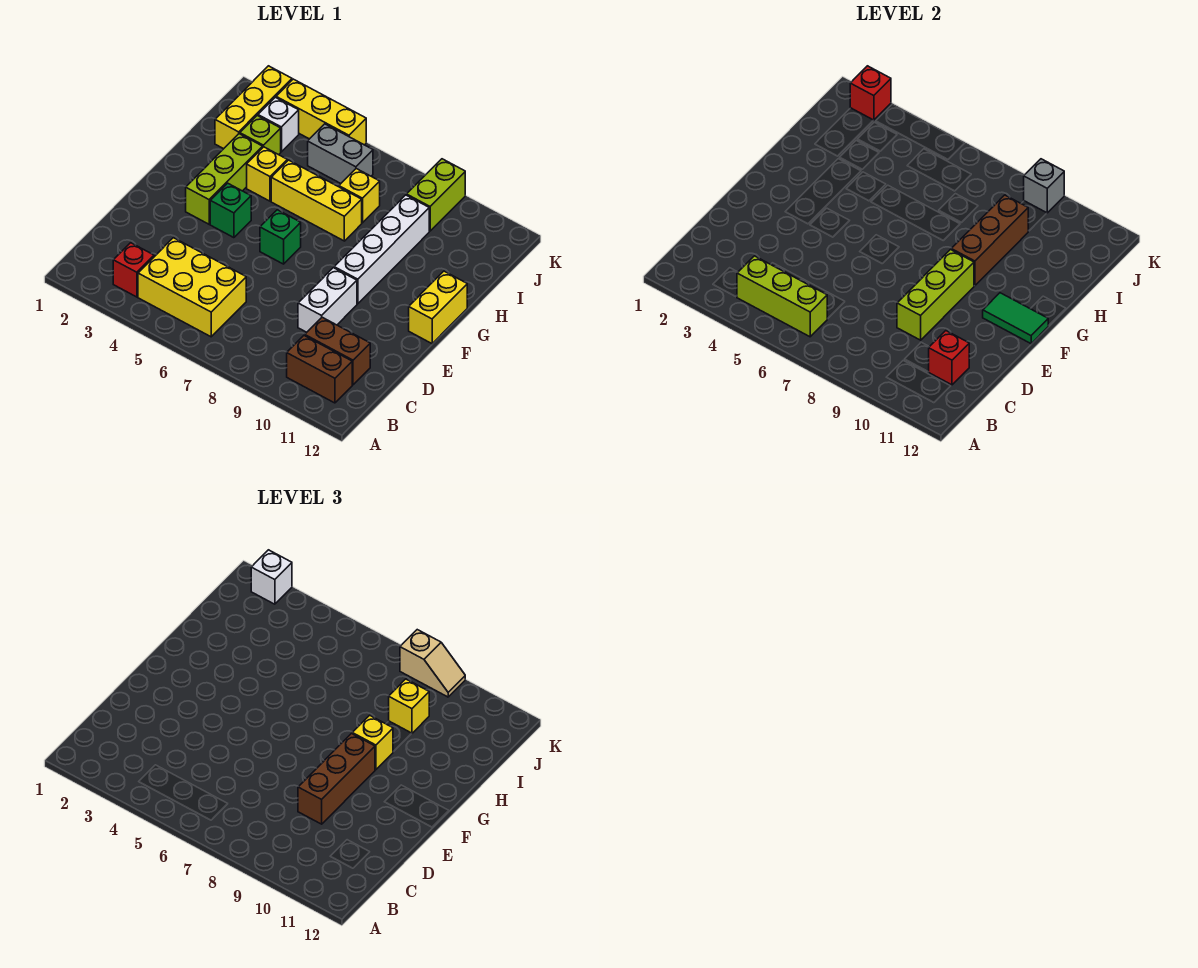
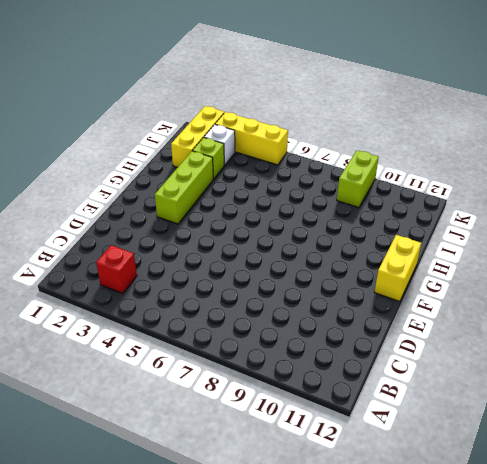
none -> yellow brick B4:C6 level 1
none -> brown brick B10:B11 level 1
none -> brown brick C10:C11 level 1
none -> white brick D9:E9 level 1

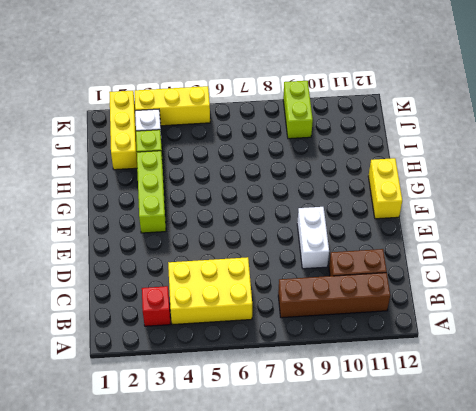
brown brick B8:B11 level 1 -> brown brick B10:B11 level 1
none -> green brick F4 level 1
none -> green brick F6 level 1
none -> white brick F9:I9 level 1
none -> yellow brick H4 level 1

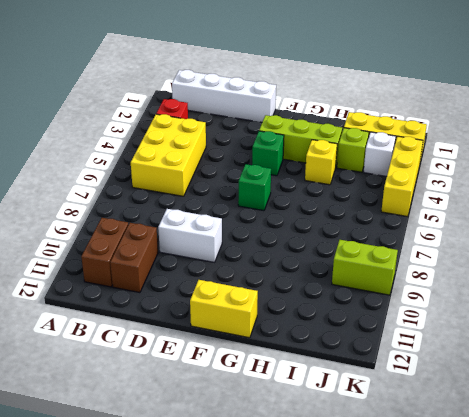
white brick B1:E1 level 1 -> white brick F9:I9 level 1
none -> yellow brick H5:H7 level 1
none -> yellow brick I7 level 1
none -> grey brick J5:J6 level 1
none -> lime brick B4:B6 level 2

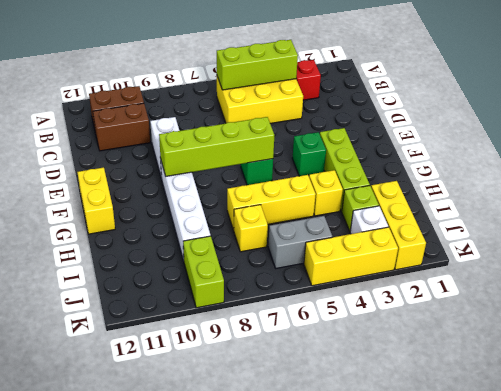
lime brick F6:F9 level 2 -> lime brick D9:F9 level 2
none -> red brick C11 level 2
none -> green tile F11:F12 level 2
none -> brown brick G9:I9 level 2
none -> red brick K2 level 2

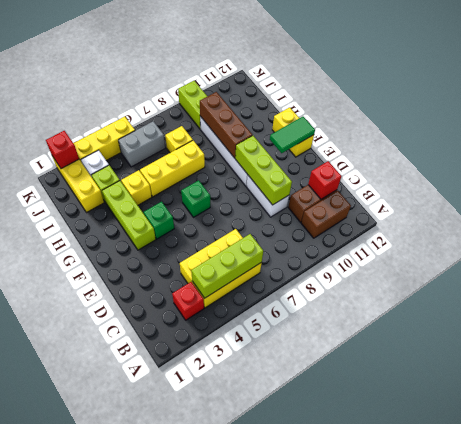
none -> grey brick K9 level 2
none -> brown brick D9:F9 level 3
none -> yellow brick G9 level 3
none -> yellow brick I9 level 3

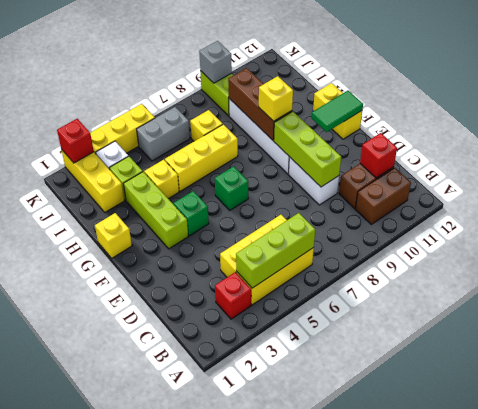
yellow brick G1 level 1 -> yellow brick I9 level 3
none -> brown brick D9:F9 level 3
none -> white brick K2 level 3
none -> tan slope K8:K9 level 3 top 8

